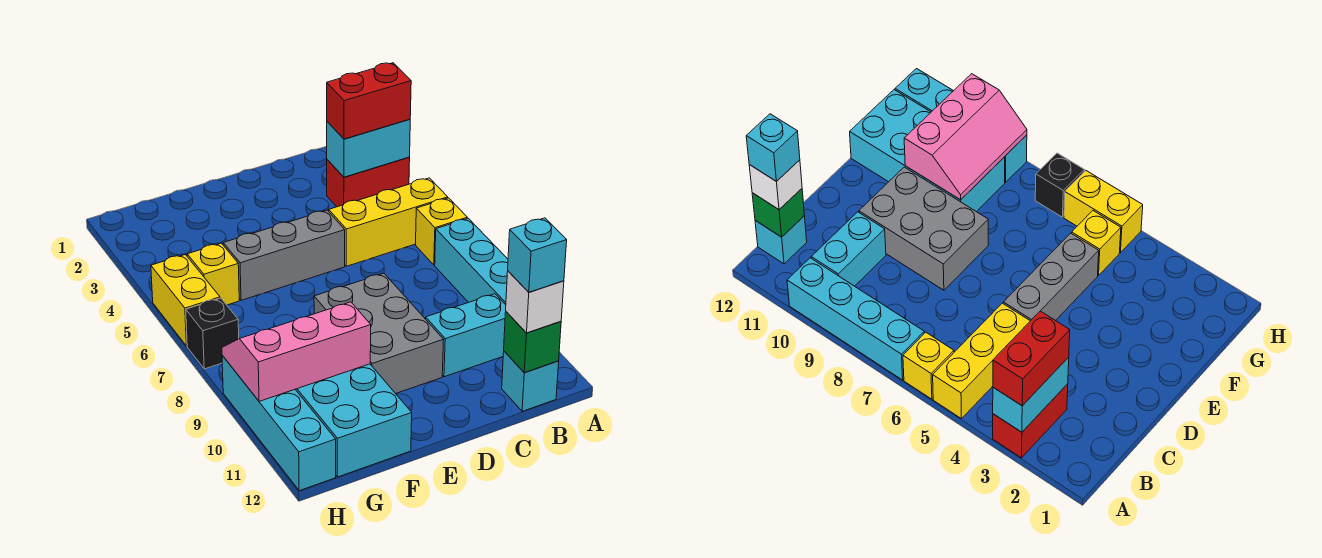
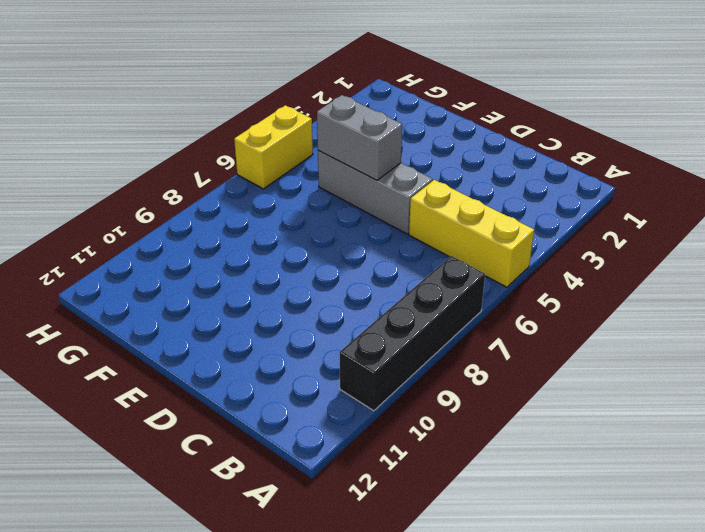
black brick A7:A10 level 1 -> cyan brick A7:A10 level 1
grey brick E5:F5 level 2 -> none
none -> red brick A3:B3 level 1
none -> yellow brick A6 level 1
none -> cyan brick B10:C10 level 1

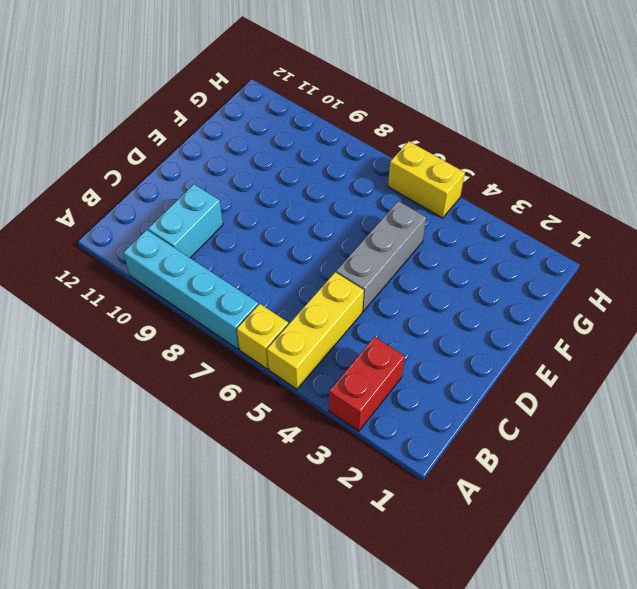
none -> cyan brick B12 level 1
none -> grey brick D8:E10 level 1
none -> cyan brick F9:G12 level 1

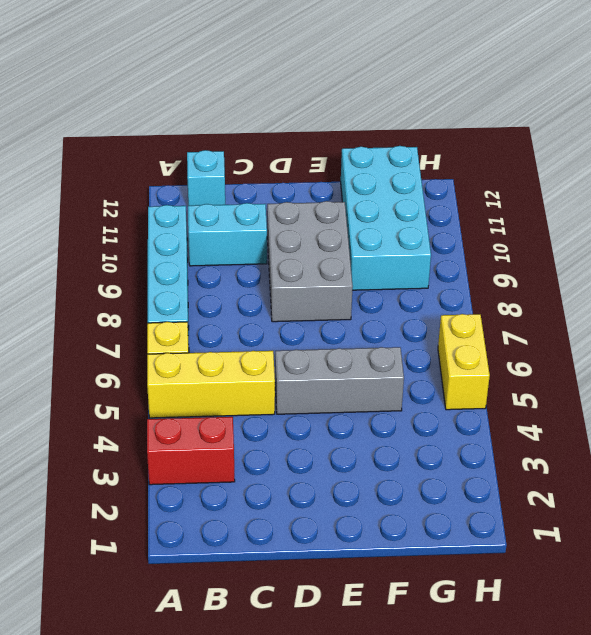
none -> yellow brick G5 level 1
none -> black brick H7 level 1
none -> cyan brick H9:H12 level 1

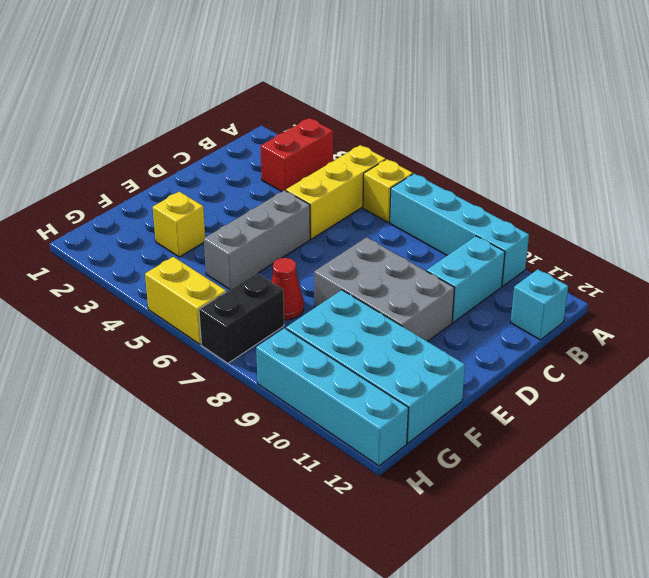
yellow brick F3 level 1 -> yellow brick G5 level 1
red cone F7 level 1 -> none
black brick G7:H7 level 1 -> black brick H7 level 1
none -> cyan brick A3:B3 level 2
none -> green brick B12 level 2
none -> pink slope F9:H10 level 2 top 10

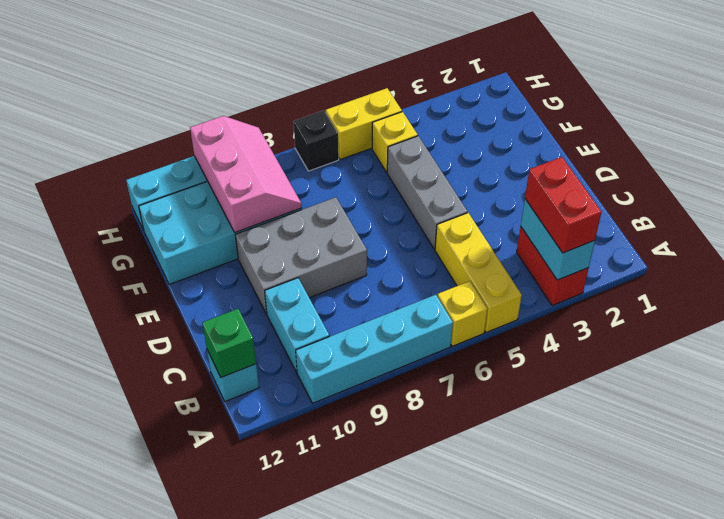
none -> white brick B12 level 3
none -> cyan brick B12 level 4

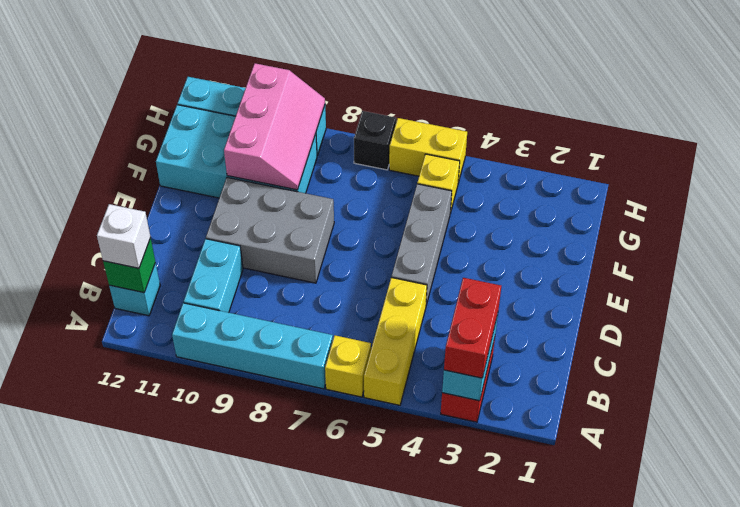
none -> cyan brick B12 level 4

